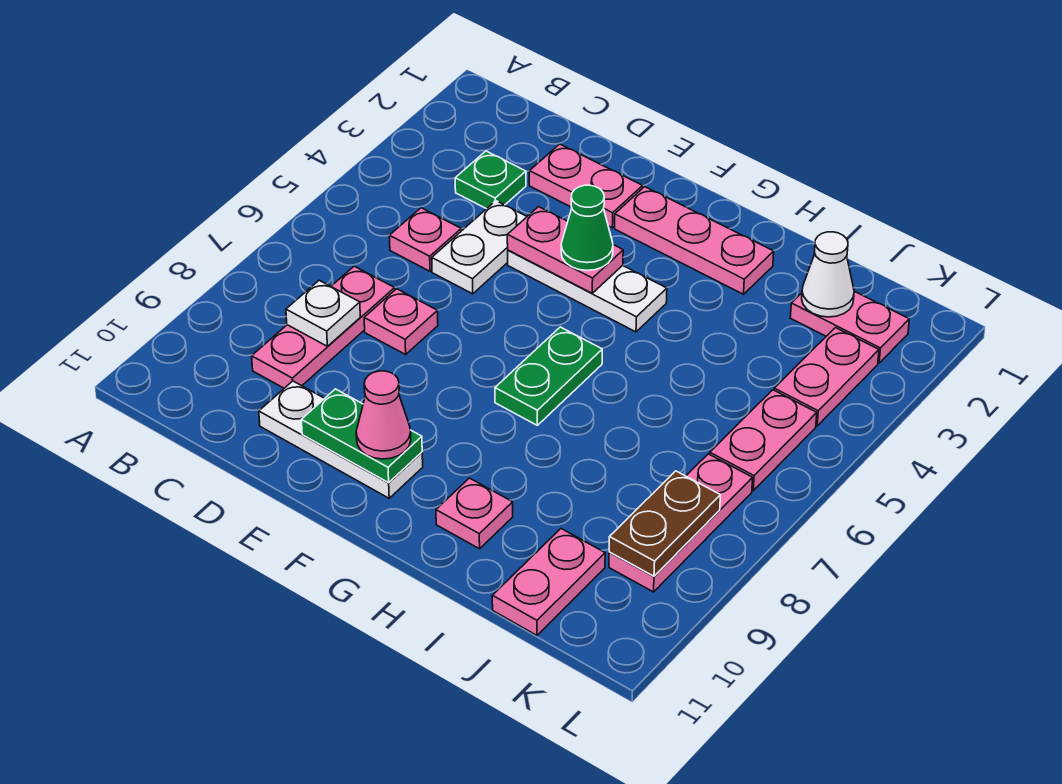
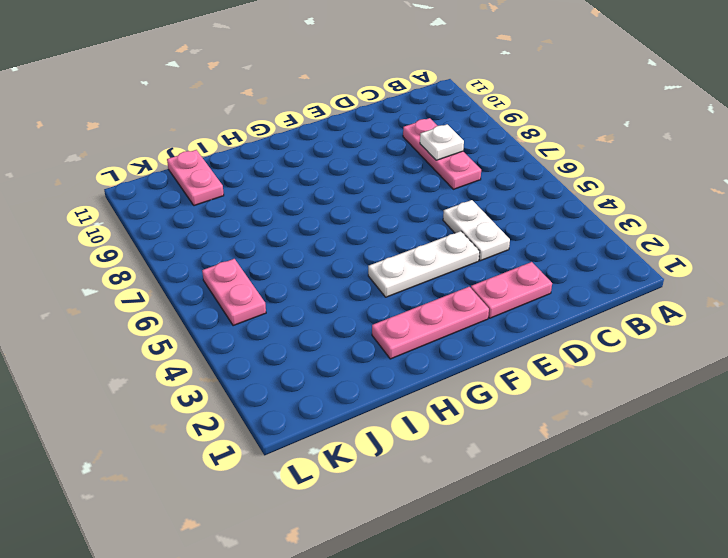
none -> green plate C3 level 1
none -> pink plate C5 level 1
none -> pink plate D7 level 1

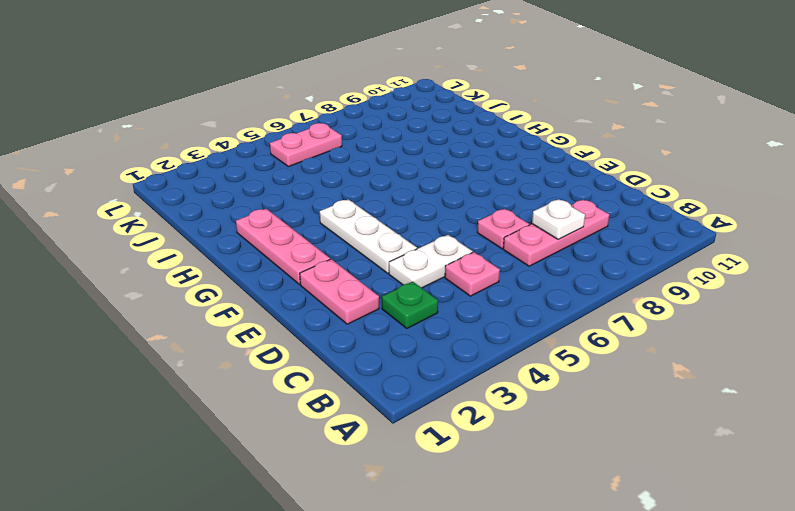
none -> white plate D10:F10 level 1
none -> green plate G6:G7 level 1
none -> pink plate H10 level 1

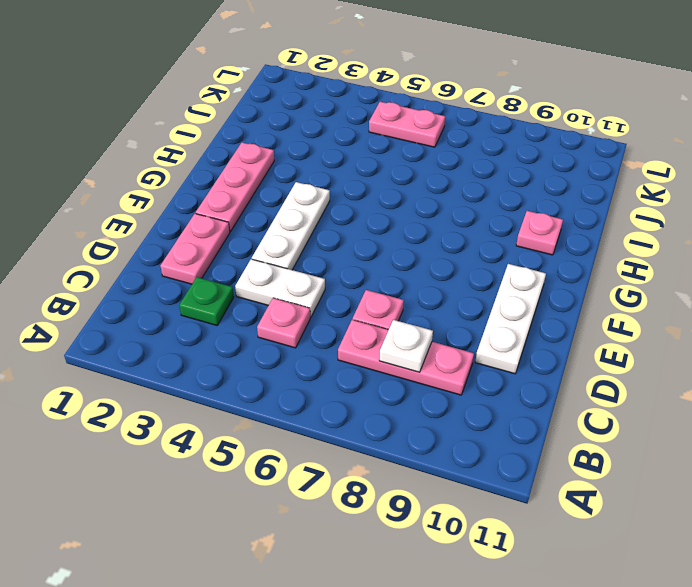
none -> green plate G6:G7 level 1
none -> pink plate J2:K2 level 1
none -> pink plate J10:J11 level 1

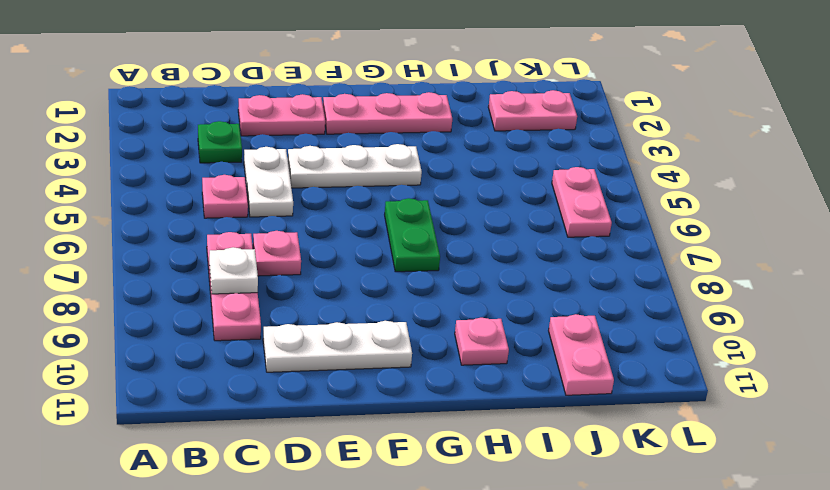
none -> pink plate K3:K4 level 1
none -> pink plate K7:K9 level 1
none -> pink plate E4:F4 level 2

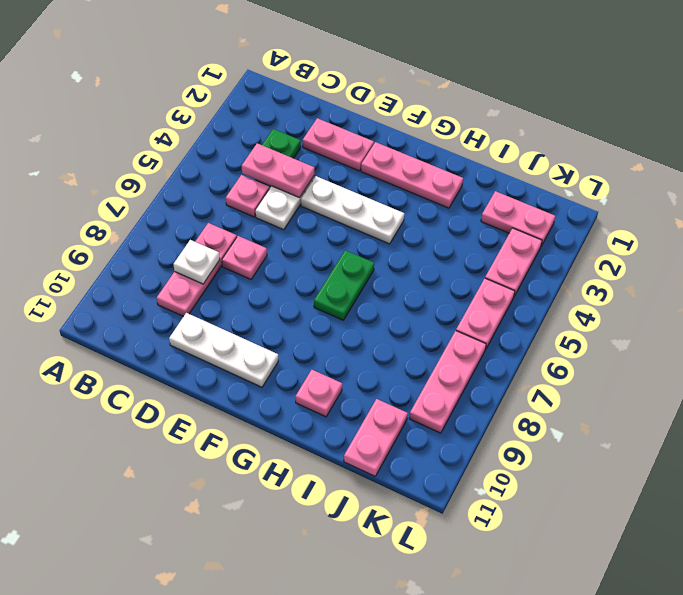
pink plate C4:D4 level 2 -> pink plate E4:F4 level 2
none -> green plate E10:F10 level 2
none -> white cone J2 level 2
none -> brown plate K8:K9 level 2

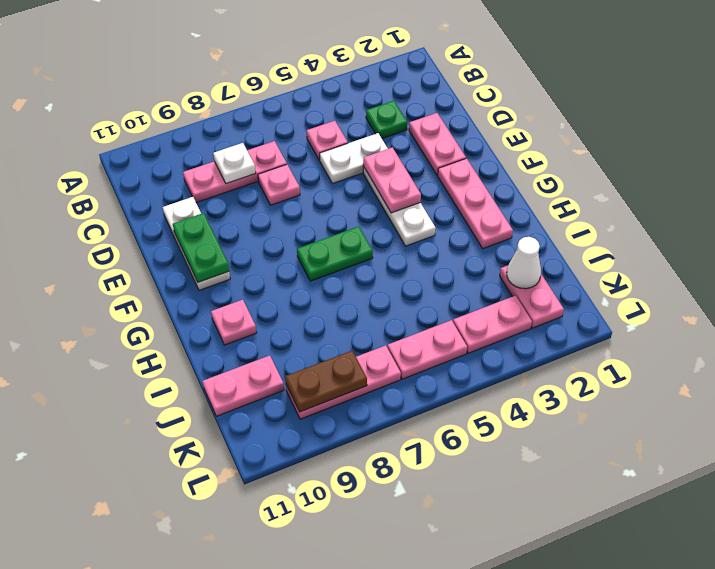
none -> green cone F4 level 3
none -> pink cone F10 level 3

